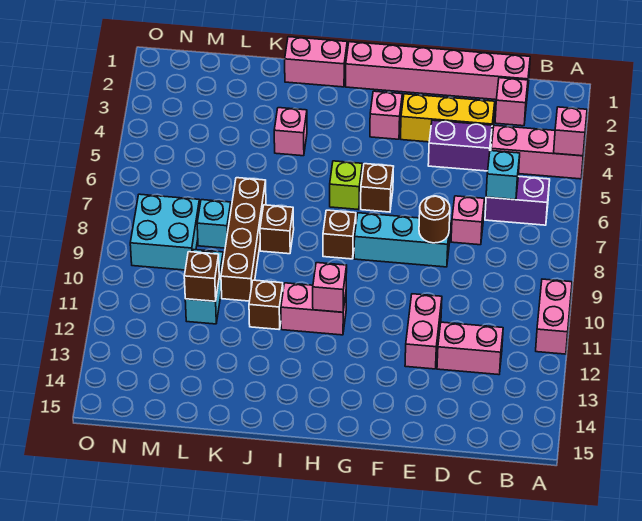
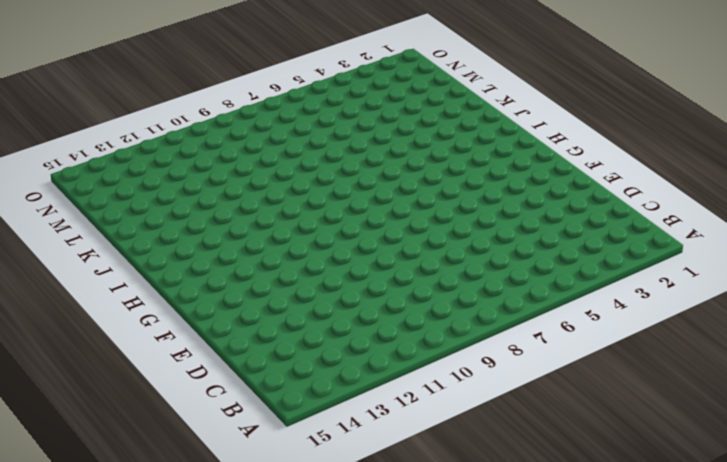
none -> pink brick A4:C4 level 1
none -> pink brick A10:A11 level 1
none -> purple brick B6:C6 level 1

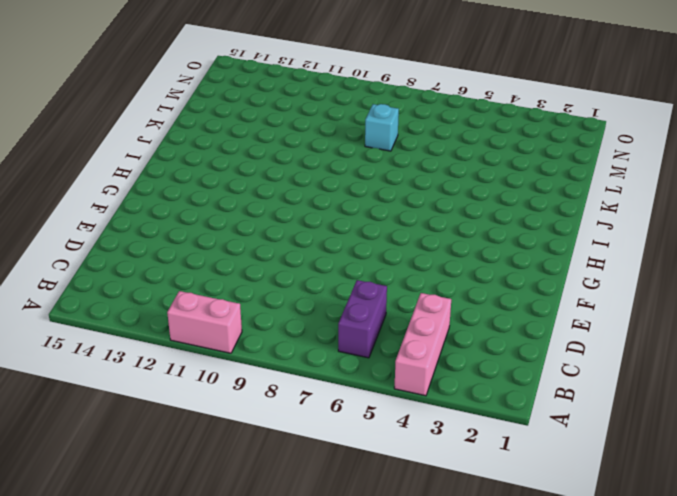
none -> pink brick C1:H1 level 1
none -> pink brick C2 level 1
none -> pink brick C12:D12 level 1

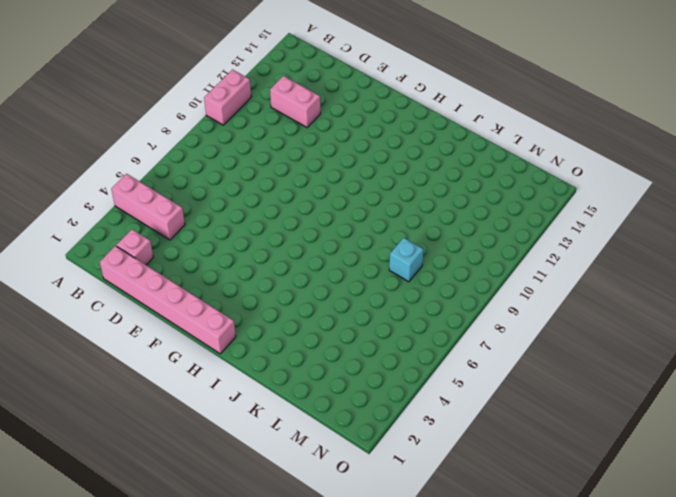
none -> purple brick B6:C6 level 1
none -> yellow brick D3:F3 level 1
none -> purple brick D4:E4 level 1

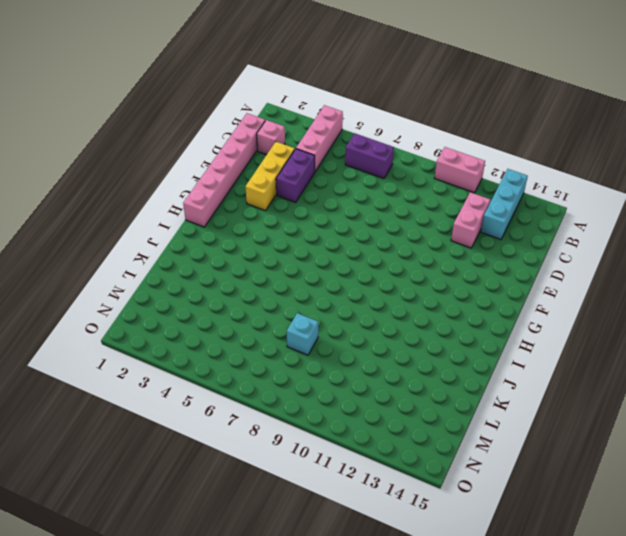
cyan brick A13:C13 level 1 -> cyan brick E8:G8 level 1
purple brick B6:B7 level 1 -> purple brick B6:C6 level 1
none -> pink brick D7 level 1
none -> pink brick E11:E12 level 1
none -> pink brick G3 level 1

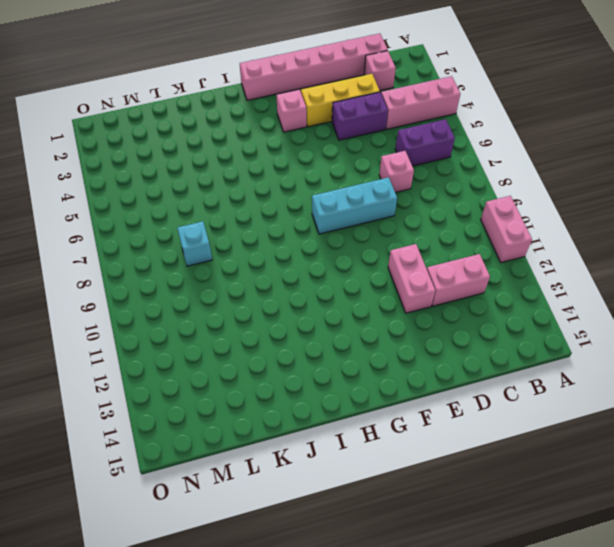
none -> brown brick G6 level 1
none -> lime brick H6 level 1
none -> brown brick H8 level 1

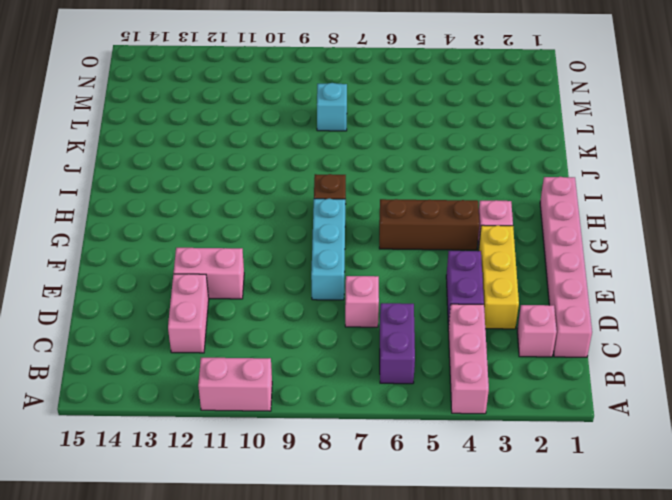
brown brick G4:G6 level 1 -> brown brick G6 level 1
none -> lime brick H6 level 1
none -> pink brick H11:I11 level 1
none -> pink brick I1:J1 level 1

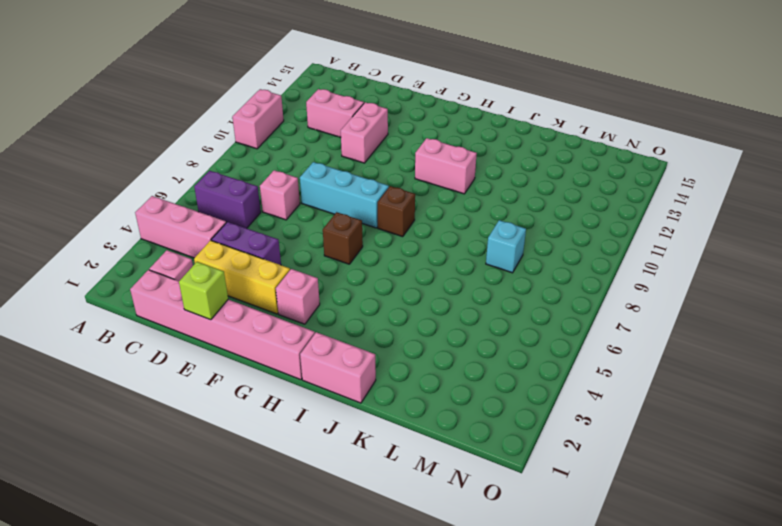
lime brick E1 level 2 -> lime brick H6 level 1
none -> pink brick J4 level 1
none -> brown brick J8 level 1
none -> brown brick J11 level 1

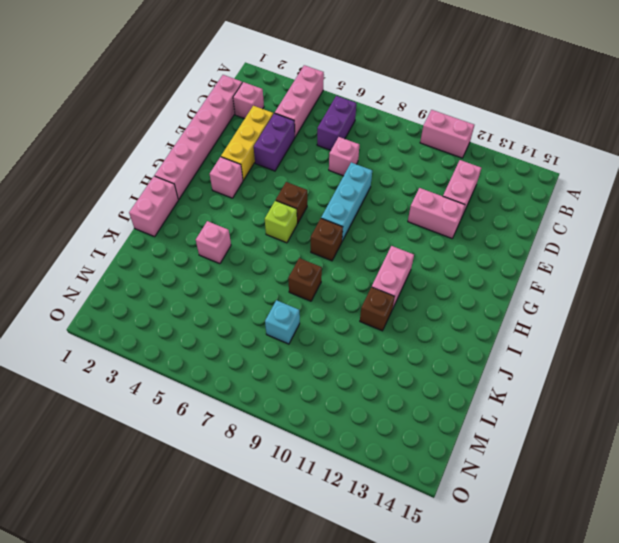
none -> brown brick K7:K10 level 1
none -> cyan brick L10:L11 level 1
none -> cyan brick M8:N9 level 1

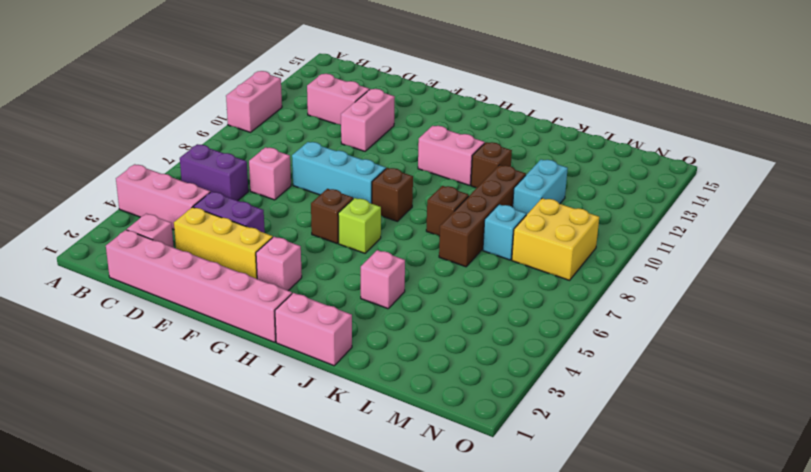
yellow brick M8:N9 level 1 -> cyan brick M8:N9 level 1
none -> pink brick A4 level 2
none -> cyan brick C6 level 2
none -> brown round brick E8 level 2

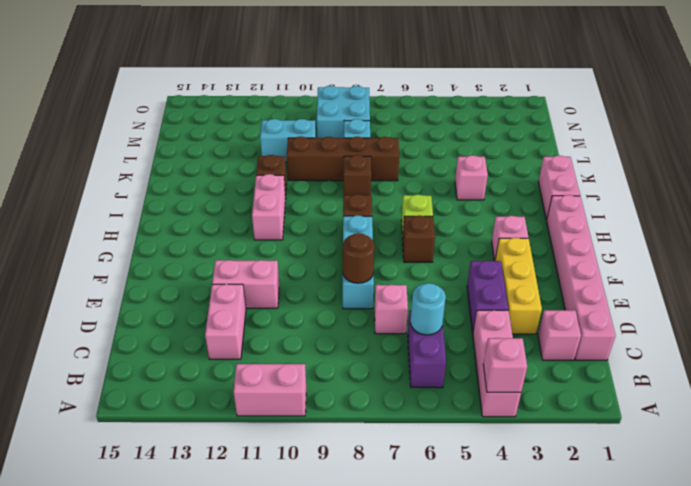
cyan round brick C6 level 2 -> cyan brick C6 level 2
none -> pink brick H11 level 2
none -> brown brick L11 level 2

